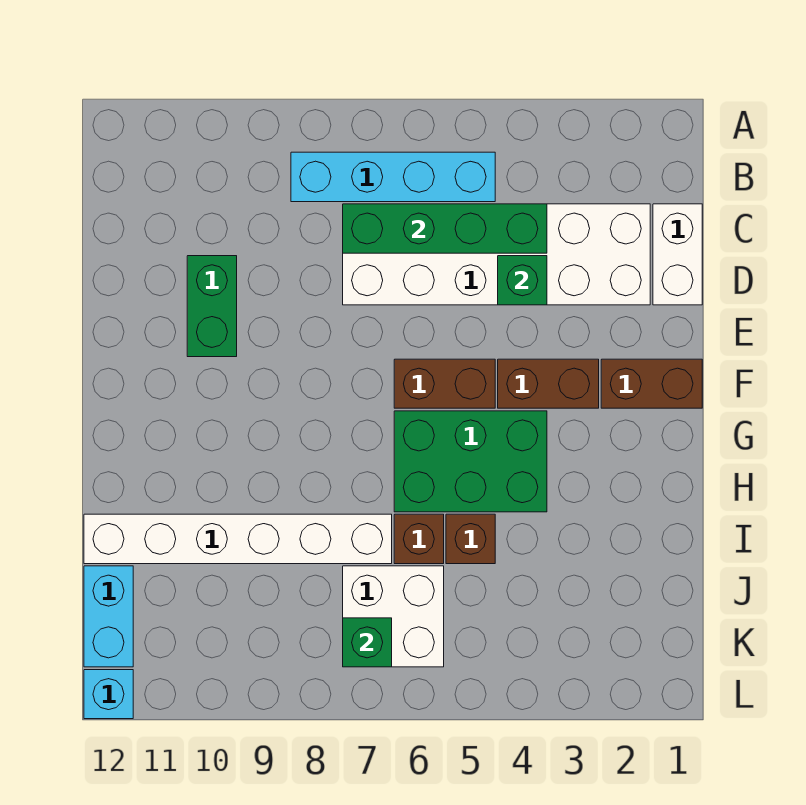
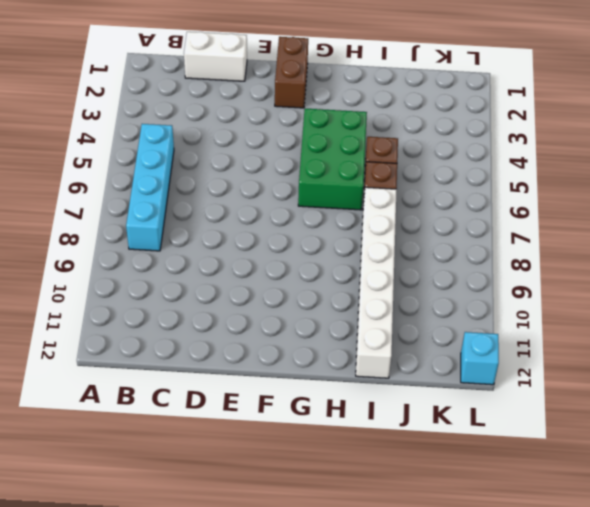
none -> white brick C2:D7 level 1
none -> green brick D10:E10 level 1
none -> brown brick F3:F4 level 1

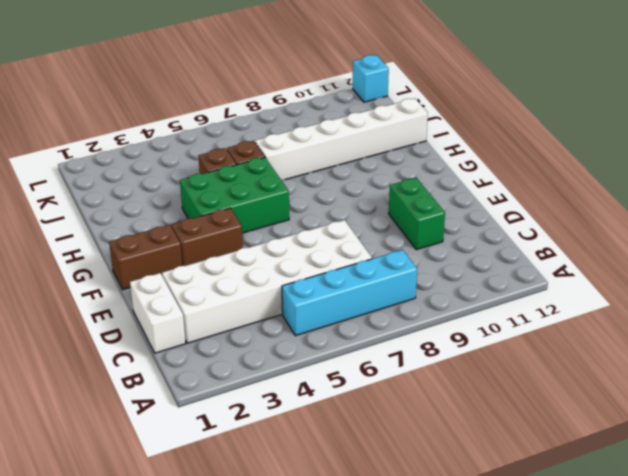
none -> brown brick F5:F6 level 1
none -> white brick J6:K7 level 1
none -> cyan brick J12:K12 level 1

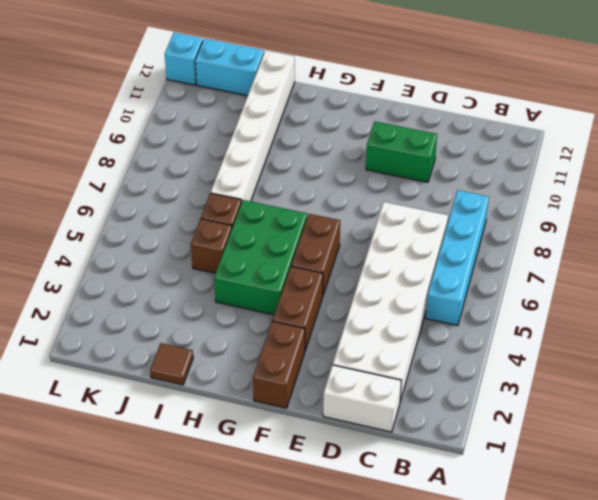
brown tile I1 level 1 -> none
none -> white brick J6:K7 level 1
none -> green brick C4:C7 level 2
none -> green brick D4 level 2

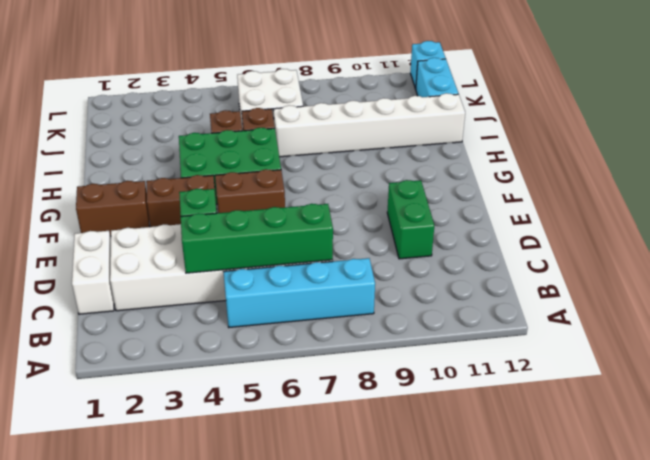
none -> green brick K7 level 2

